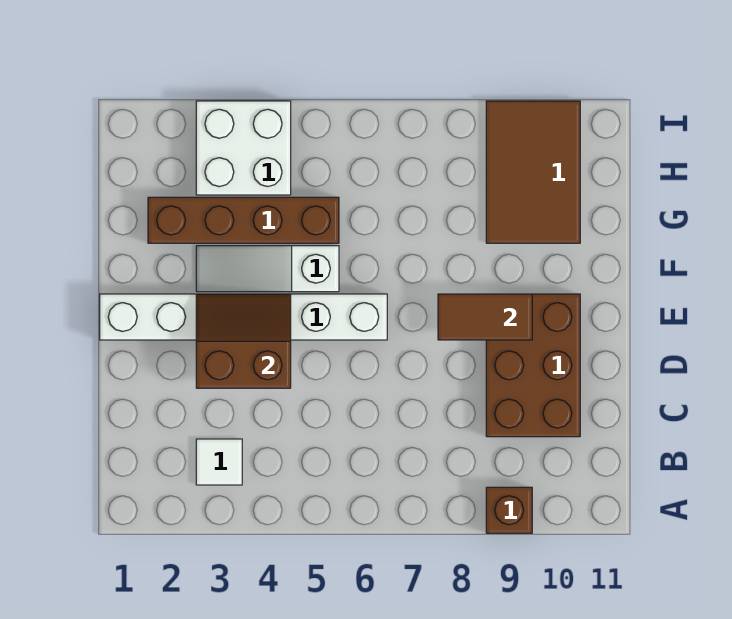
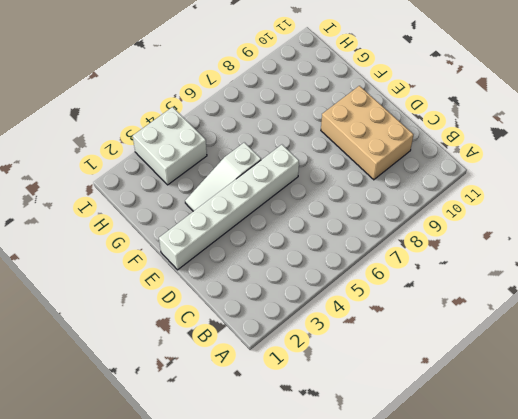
tan brick C9:E10 level 1 -> brown brick C9:E10 level 1
none -> brown brick A9 level 1
none -> white tile B3 level 1

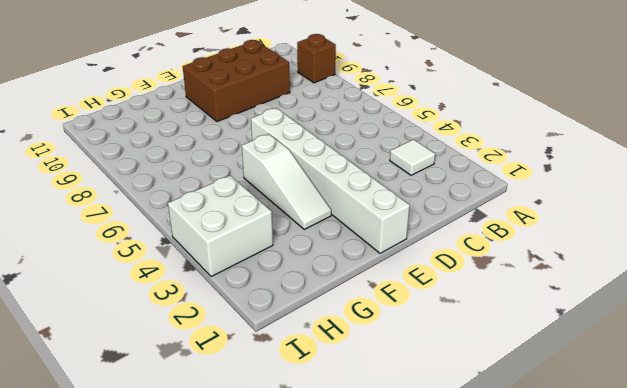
none -> brown brick G2:G5 level 1
none -> brown tile G9:I10 level 1

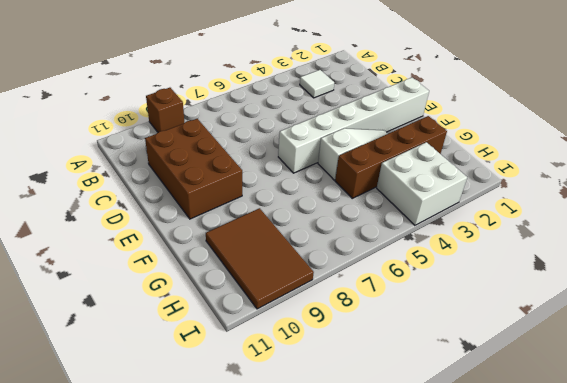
none -> brown slope D3:E4 level 2 top D
none -> brown tile E8:E9 level 2

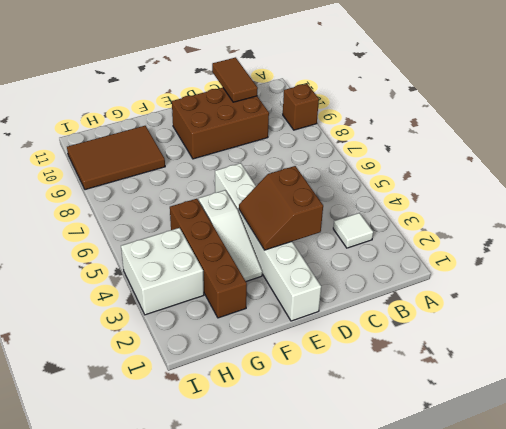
brown tile C10:C11 level 2 -> brown tile E8:E9 level 2

